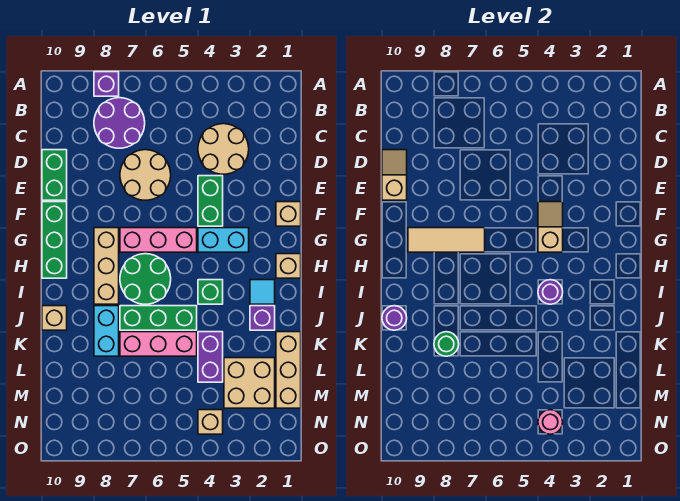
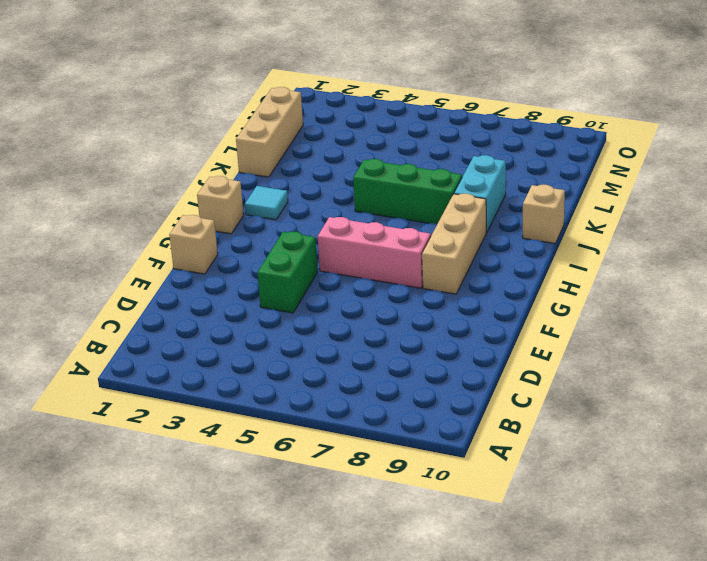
none -> purple brick A8 level 1
none -> purple round brick B7:C8 level 1
none -> tan round brick C3:D4 level 1
none -> tan round brick D6:E7 level 1

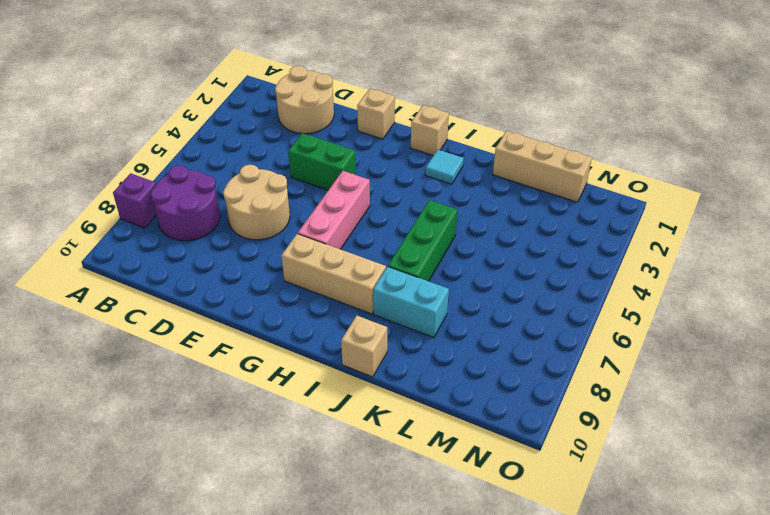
tan round brick C1:D2 level 1 -> tan round brick C3:D4 level 1
none -> green brick D10:E10 level 1
none -> green brick F10:H10 level 1
none -> cyan brick G3:G4 level 1
none -> green round brick H6:I7 level 1

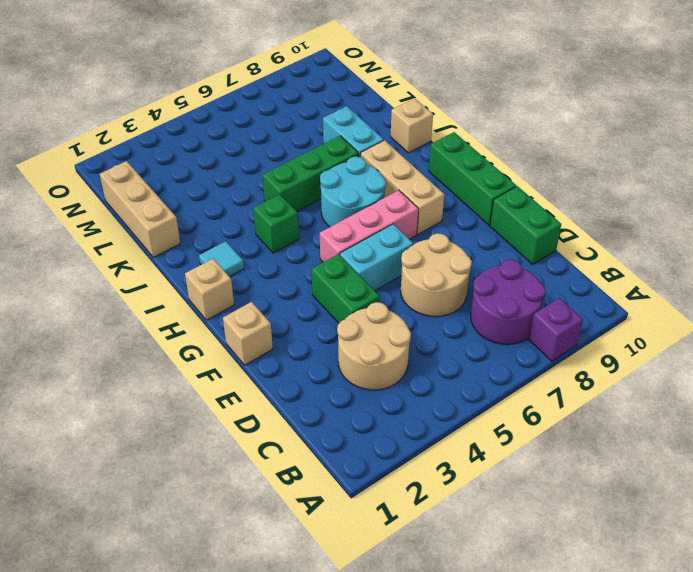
cyan brick F5:F6 level 1 -> cyan brick G3:G4 level 1
cyan round brick H6:I7 level 1 -> green round brick H6:I7 level 1
none -> purple brick J2 level 1
none -> purple brick K4:L4 level 1
none -> pink brick K5:K7 level 1
none -> tan brick L2:M3 level 1

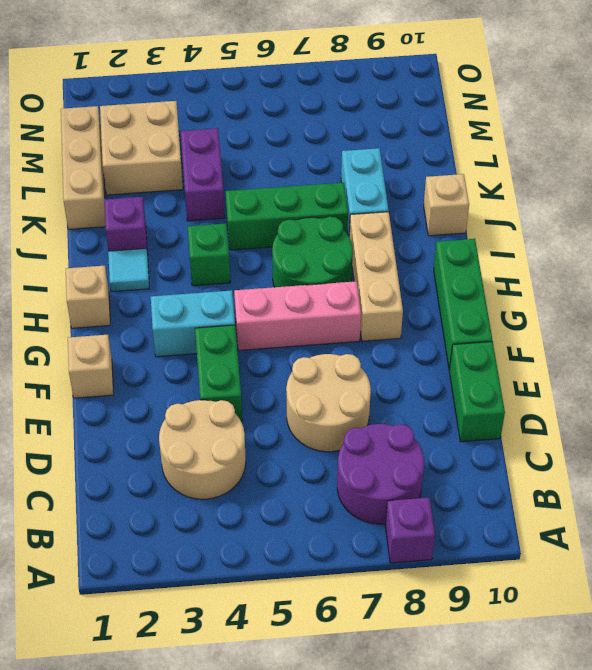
none -> pink brick K5:K7 level 1
none -> tan brick N4 level 1
none -> tan slope D10:E10 level 2 top E
none -> tan slope F4:G4 level 2 top G

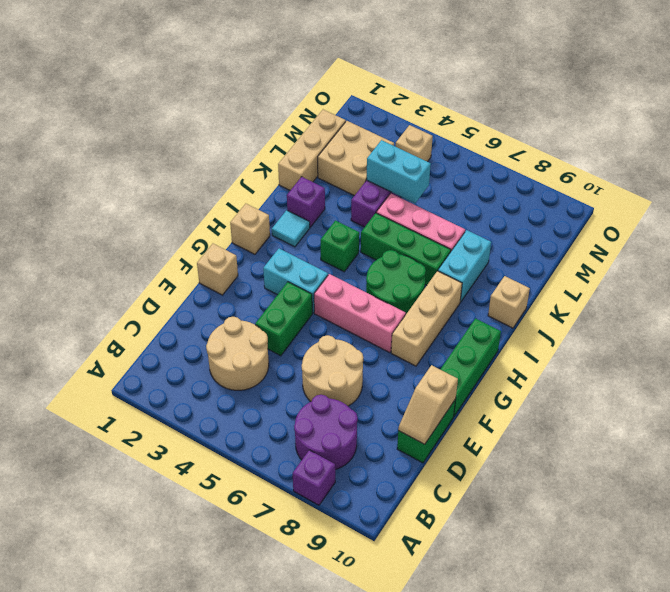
cyan brick L4:L5 level 2 -> none
none -> tan slope F4:G4 level 2 top G
none -> tan tile G7:G9 level 2
none -> purple round brick I4 level 2
none -> purple round brick J10 level 2

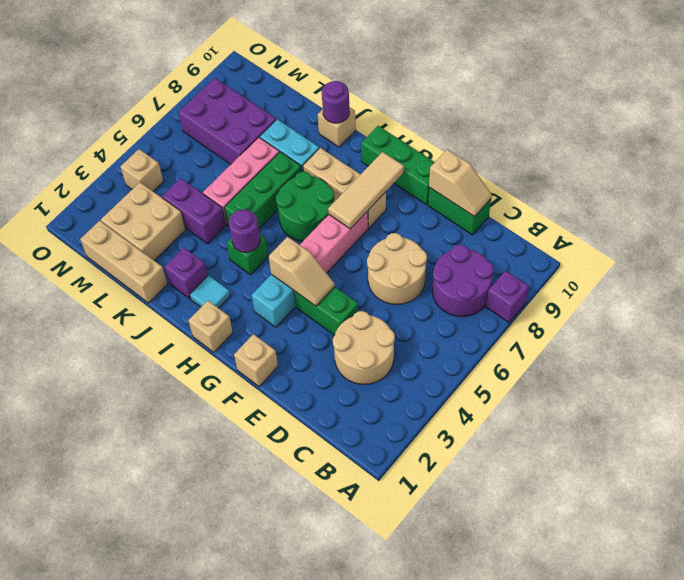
purple brick L7:N8 level 1 -> none
none -> green round brick K8 level 2
none -> pink round brick N4 level 2

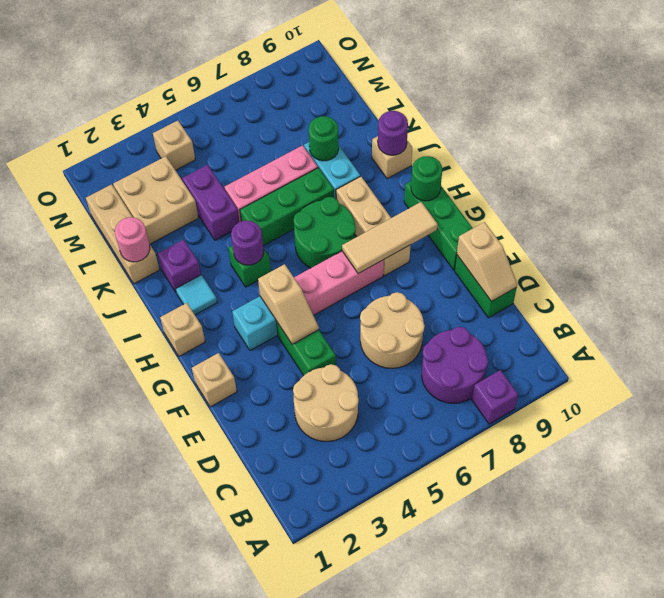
green round brick H10 level 2 -> none
pink round brick K1 level 2 -> pink round brick N4 level 2

